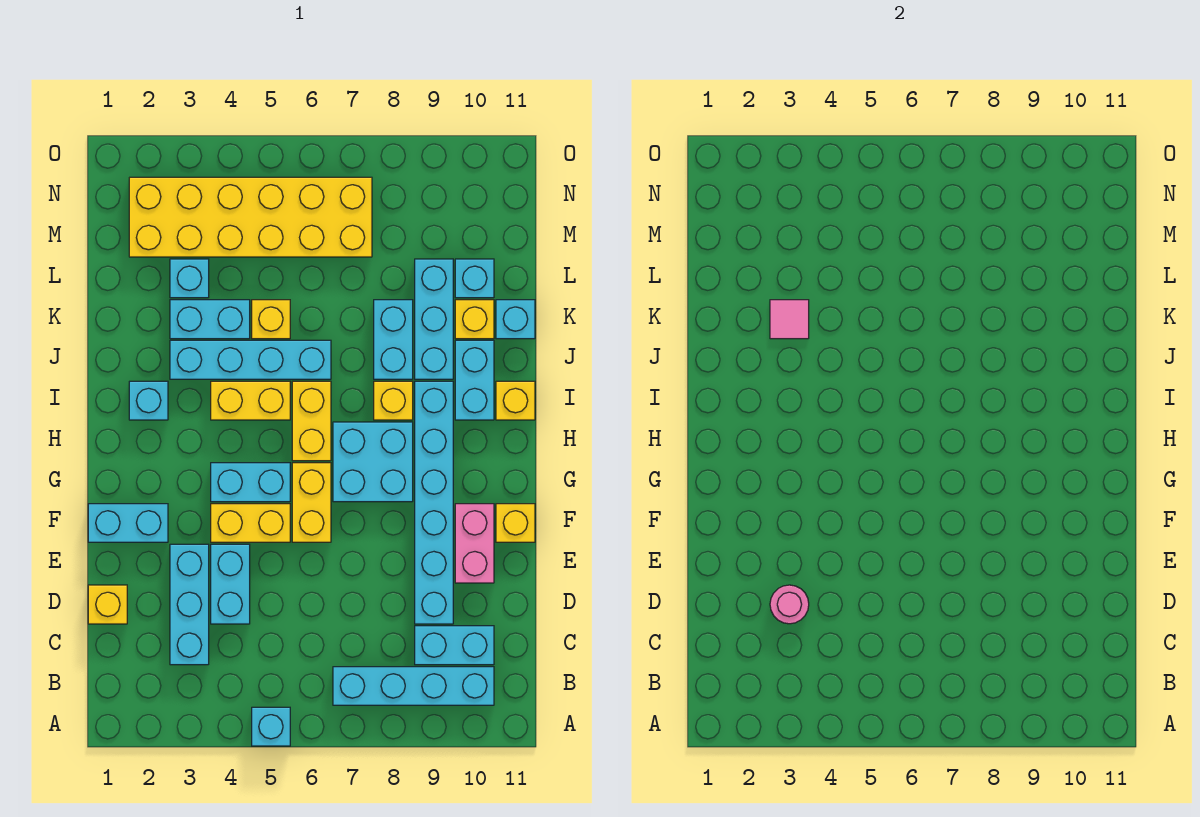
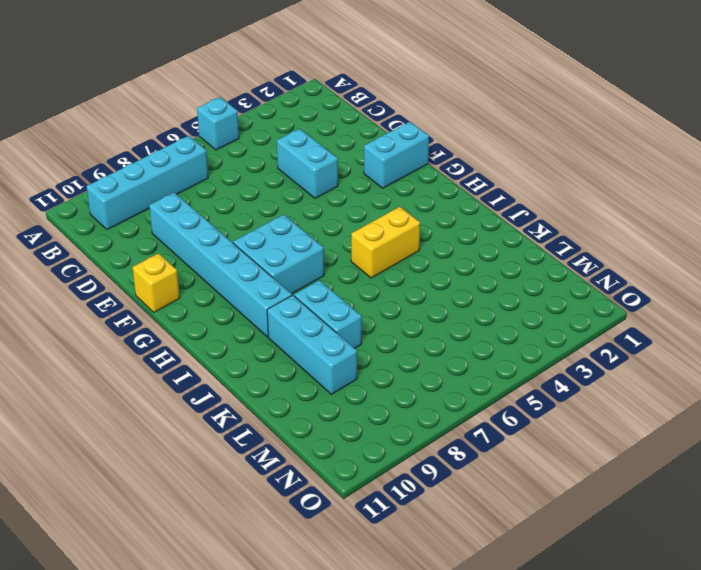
none -> cyan brick C3:E3 level 1
none -> cyan brick C9:C10 level 1
none -> yellow brick D1 level 1
none -> pink brick E10:F10 level 1

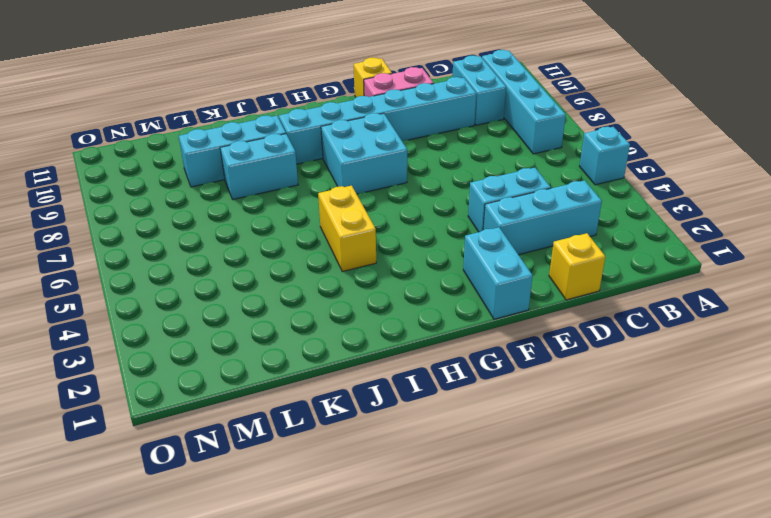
none -> yellow brick F4:F5 level 1
none -> yellow brick F6:G6 level 1
none -> cyan brick G4:G5 level 1
none -> yellow brick H6:I6 level 1

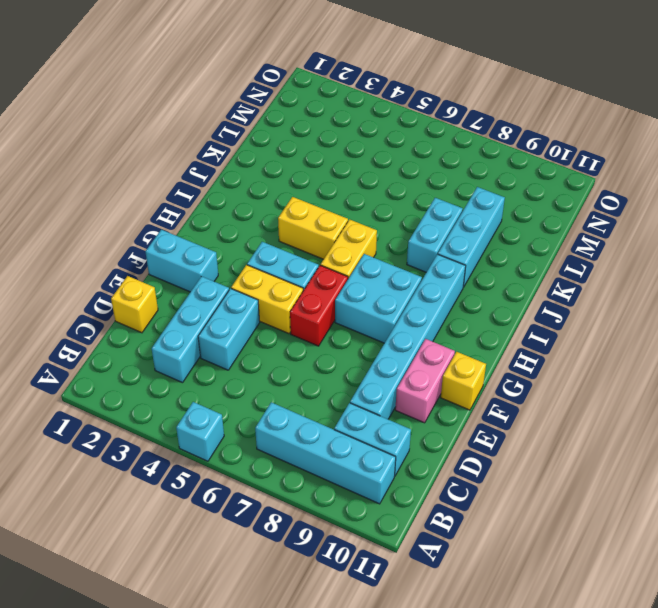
red brick F6:G6 level 1 -> yellow brick F6:G6 level 1
none -> cyan brick I2 level 1
none -> yellow brick I8 level 1
none -> cyan brick I10:J10 level 1
none -> yellow brick I11 level 1

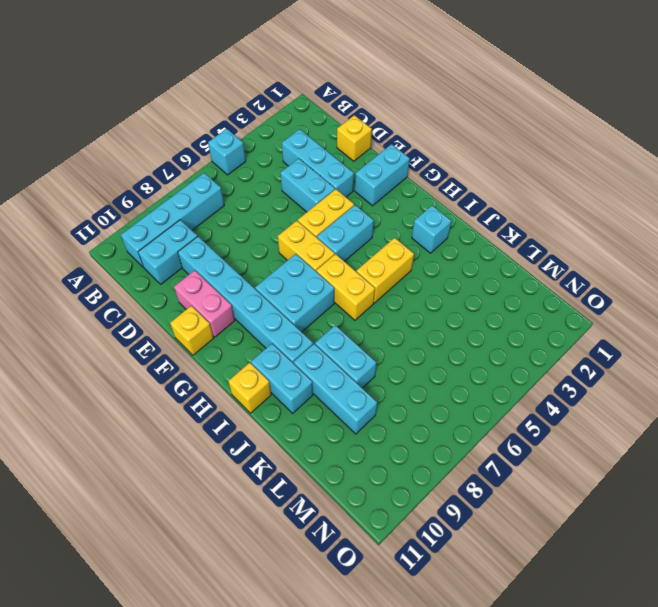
none -> yellow brick I8 level 1
none -> cyan brick J3:J6 level 1
none -> cyan brick K3:K4 level 1
none -> yellow brick K5 level 1

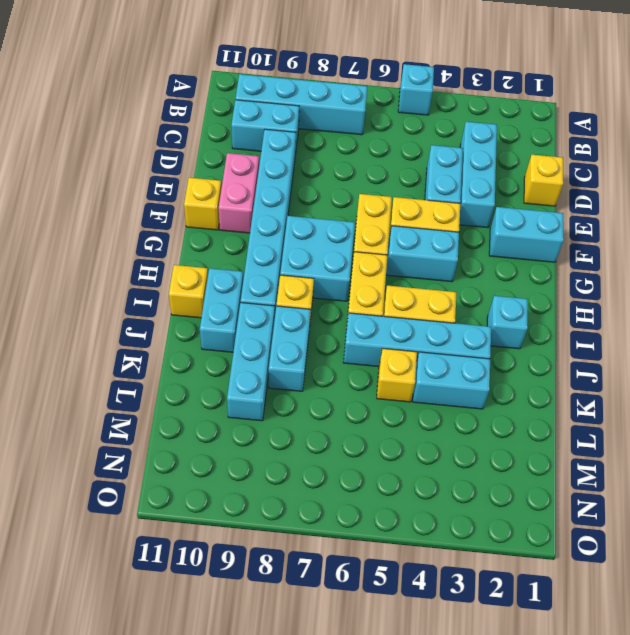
none -> yellow brick K10 level 1
none -> cyan brick K11 level 1
none -> cyan brick L3 level 1
none -> cyan brick L10 level 1

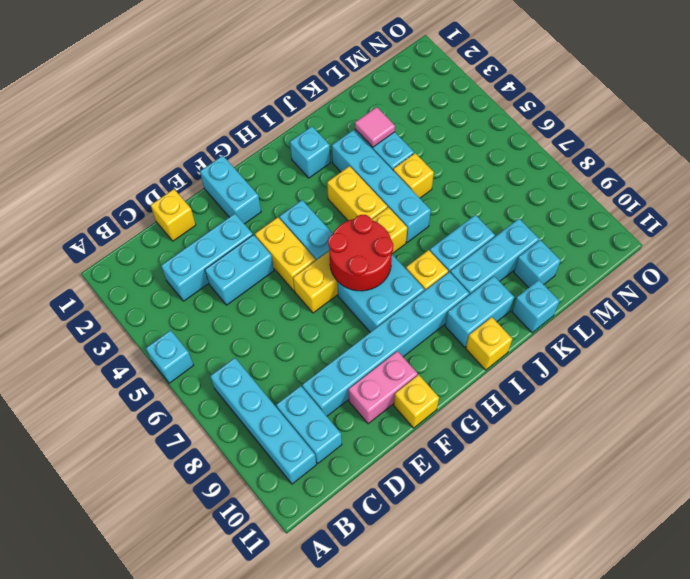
red round brick G6:H7 level 2 -> none
none -> yellow brick K10 level 1
none -> cyan brick L3 level 1
none -> yellow brick M2:N7 level 1
none -> pink round brick D3 level 2

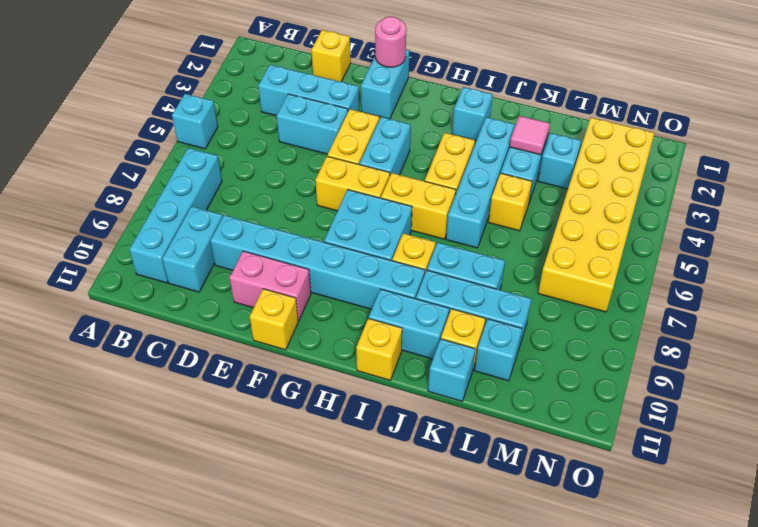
pink round brick F1 level 2 -> pink round brick D3 level 2

